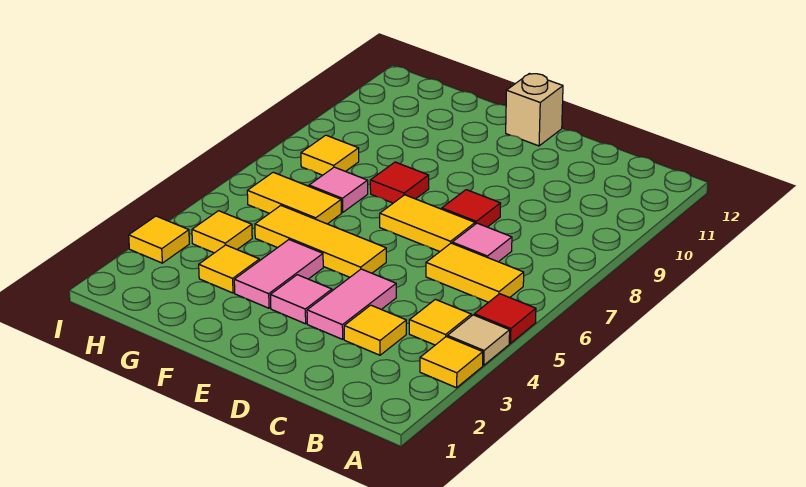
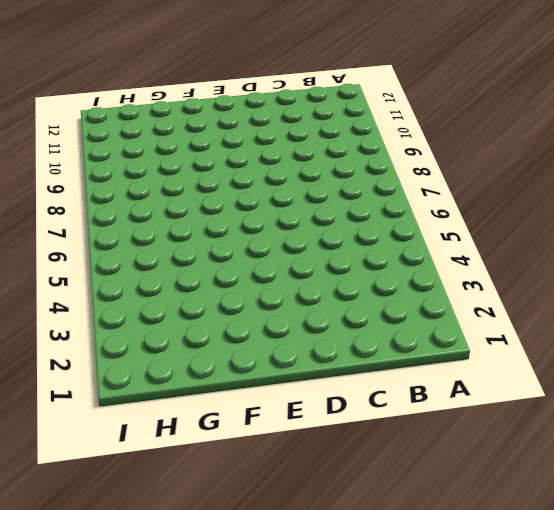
none -> yellow tile A3 level 1
none -> tan tile A4 level 1
none -> red tile A5 level 1

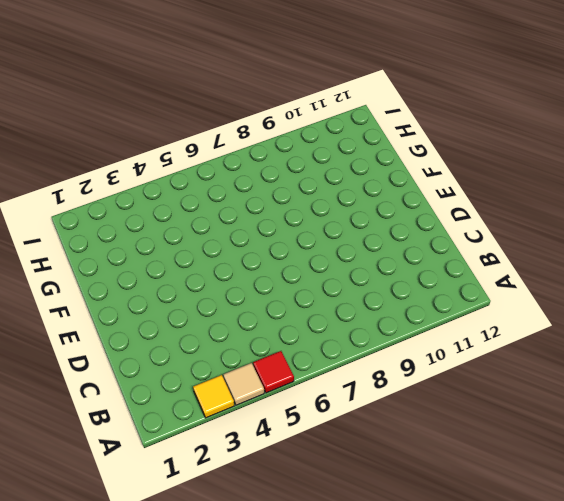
none -> yellow tile B4 level 1
none -> yellow tile B6:C6 level 1
none -> yellow tile C3 level 1

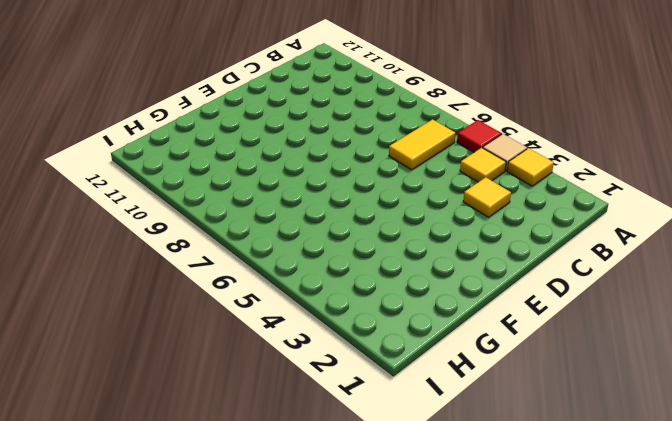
none -> pink tile C7 level 1
none -> pink tile D3:D4 level 1
none -> yellow tile D7:E7 level 1

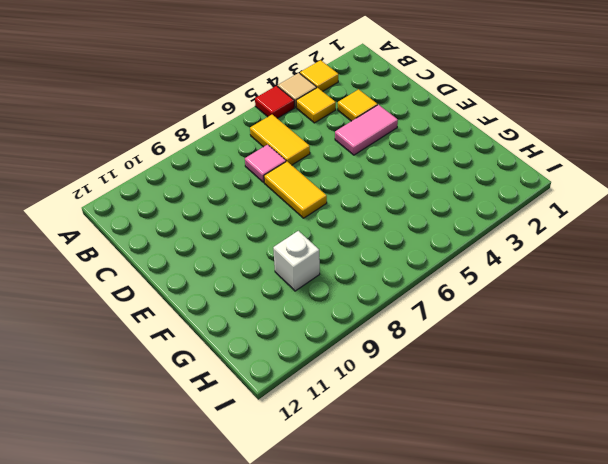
white brick G9 level 1 -> none
none -> red tile D8 level 1
none -> pink tile E3 level 1
none -> yellow tile E5:G5 level 1

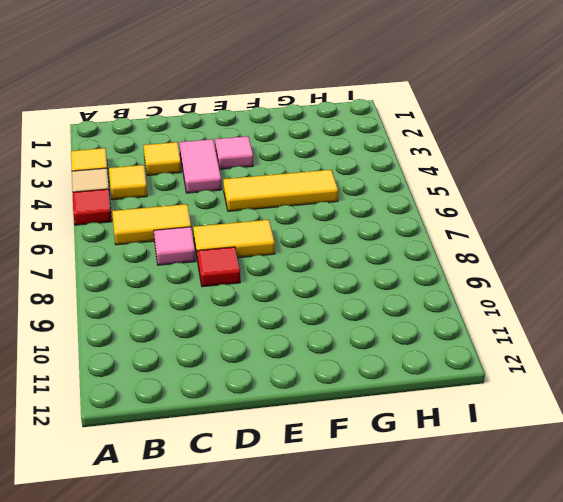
none -> tan brick E12 level 1
none -> pink tile F3:F4 level 1
none -> red tile F8 level 1

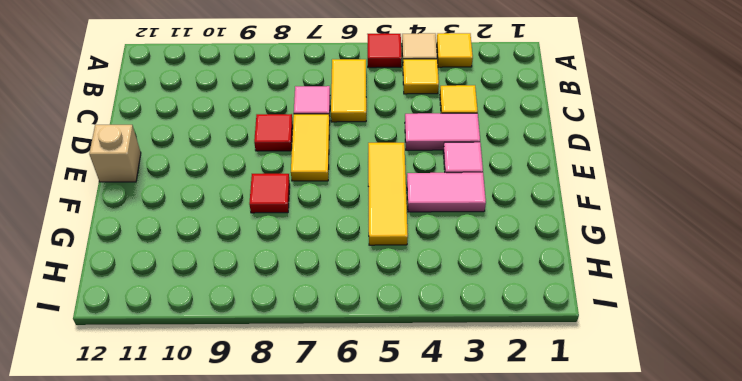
none -> yellow tile G3 level 1
none -> yellow tile G6:H6 level 1
none -> pink tile G7 level 1

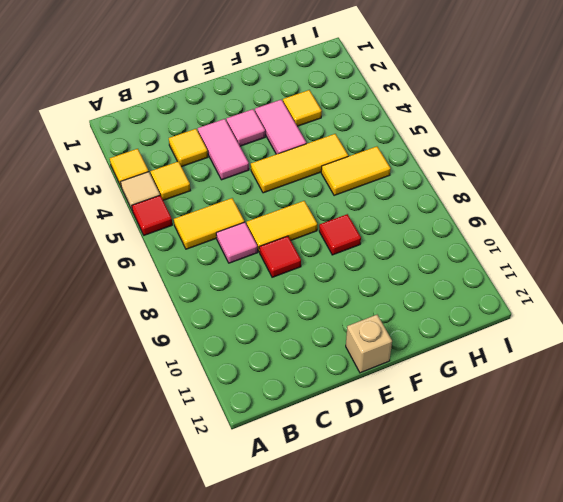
none -> pink tile G7 level 1
none -> yellow tile H4 level 1
none -> yellow tile H8 level 1

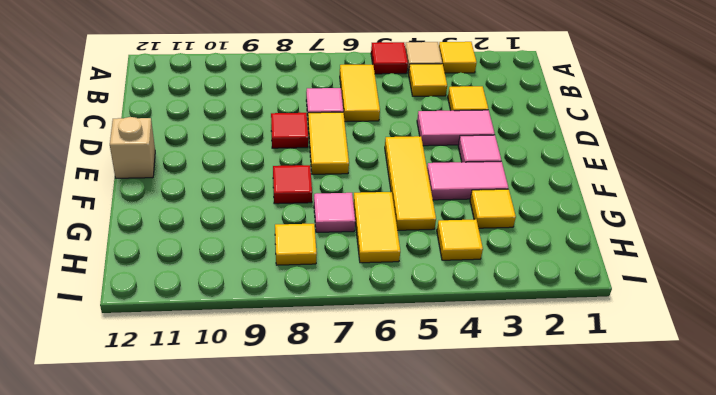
none -> yellow tile I3 level 1

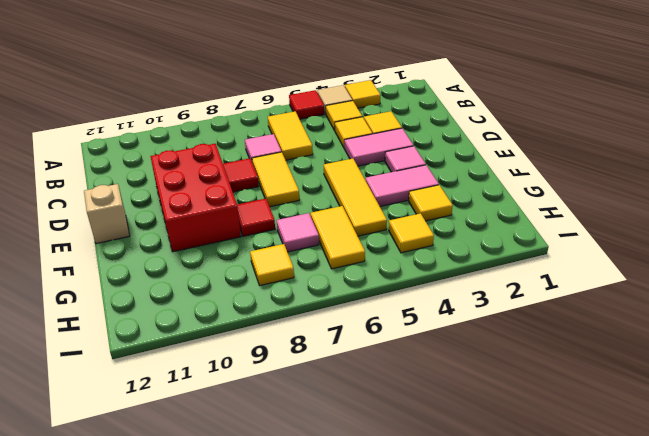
yellow tile C4 level 1 -> yellow tile I3 level 1
red brick D9:F10 level 1 -> none

